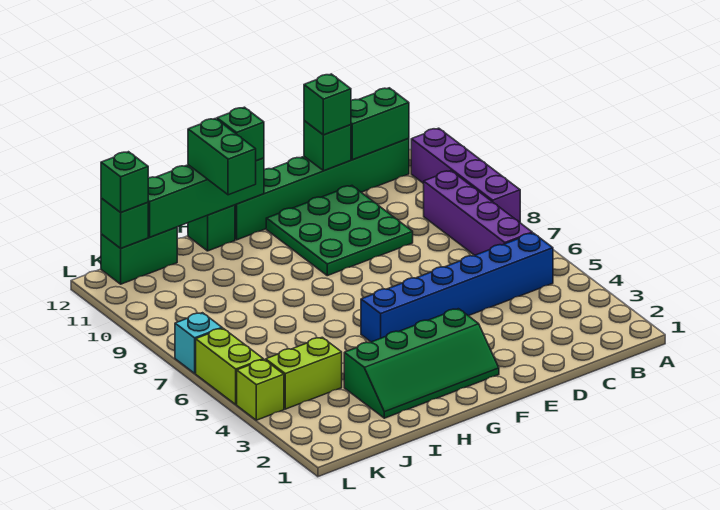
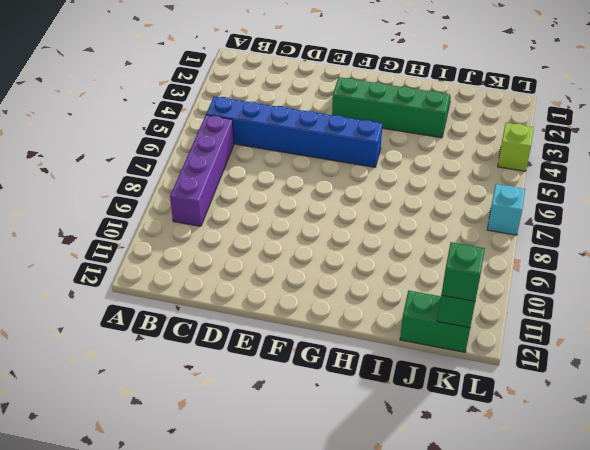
none -> purple brick A8:A11 level 1
none -> green brick B12:G12 level 1
none -> green plate D9:F11 level 1

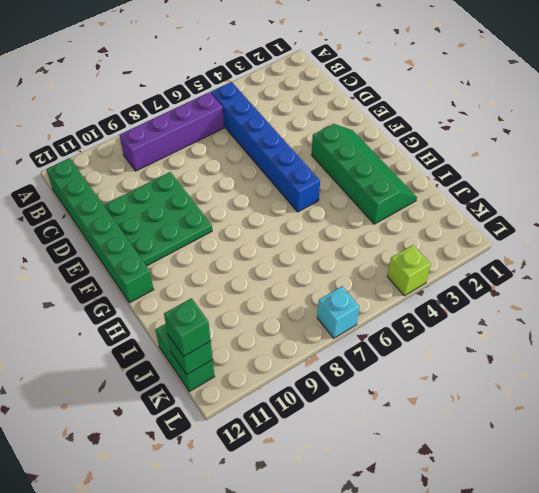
none -> purple brick A8:A11 level 1
none -> green brick H12 level 1
none -> lime brick J4:K4 level 1

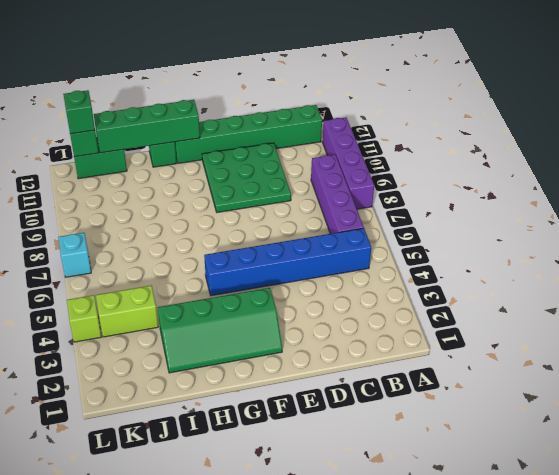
none -> lime brick L5:L6 level 1
none -> green brick B12:C12 level 2
none -> green brick D12 level 2

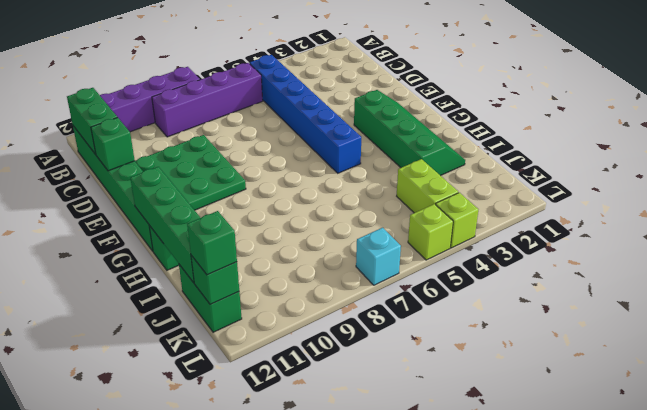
lime brick L5 level 1 -> lime brick L5:L6 level 1
none -> green brick D12 level 3
none -> green brick G12 level 3
none -> green brick H11:H12 level 3

